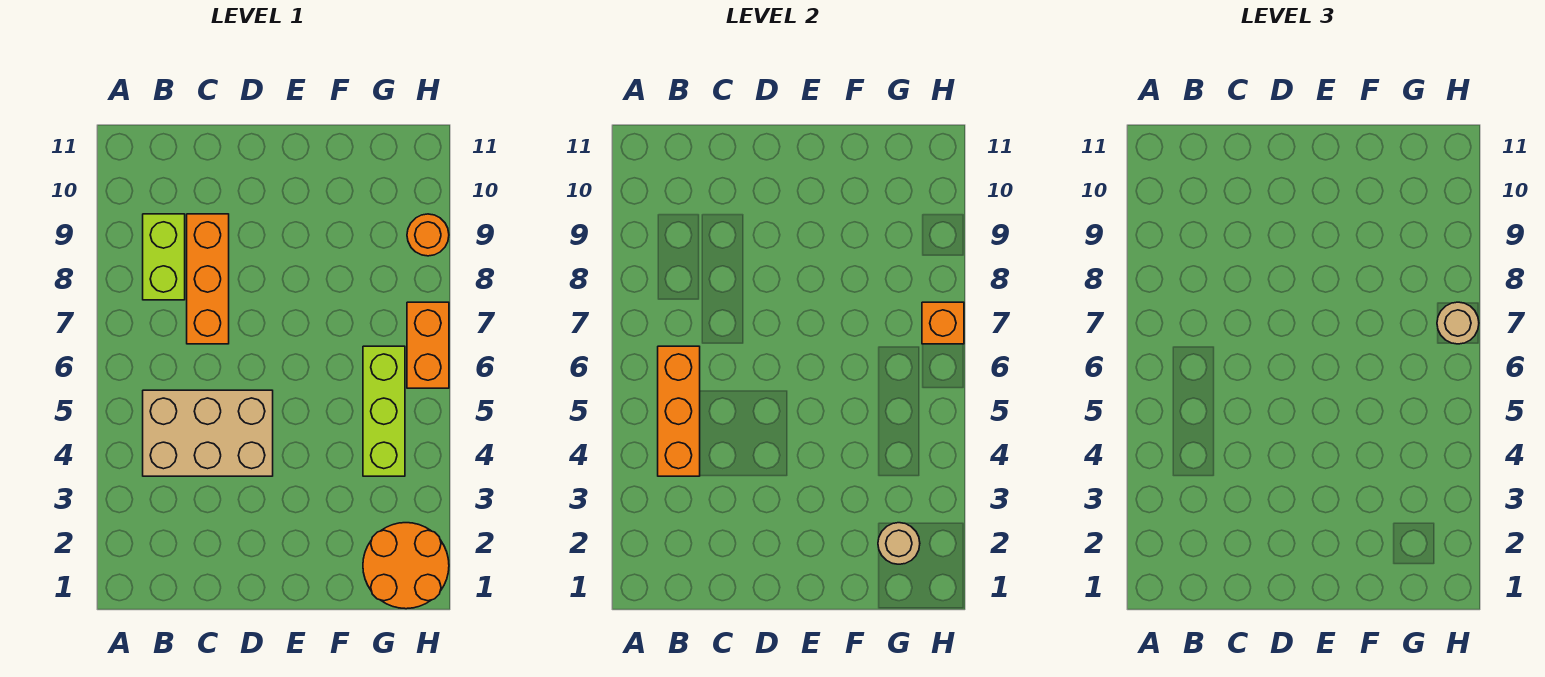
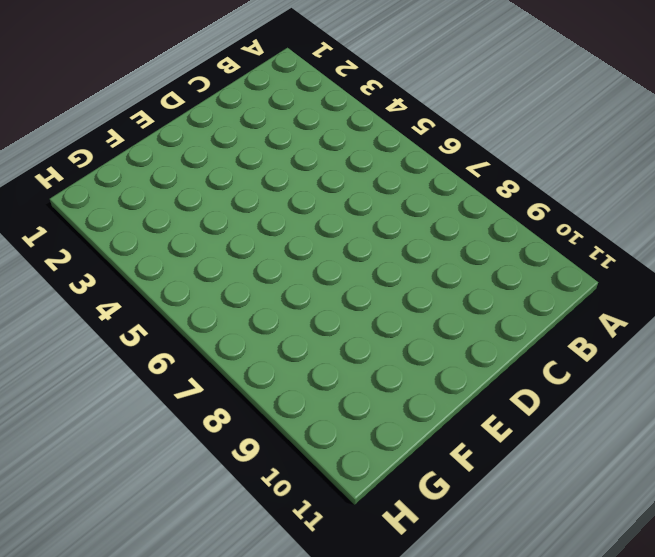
none -> tan brick B4:D5 level 1
none -> lime brick B8:B9 level 1

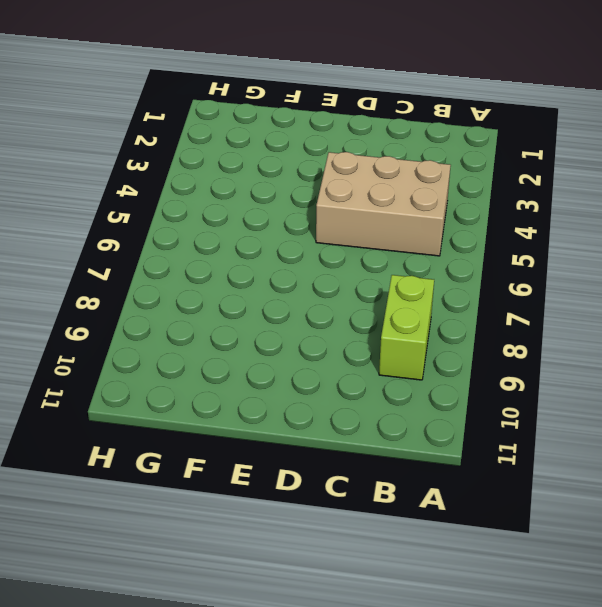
none -> orange brick C7:C9 level 1
none -> orange round brick G1:H2 level 1

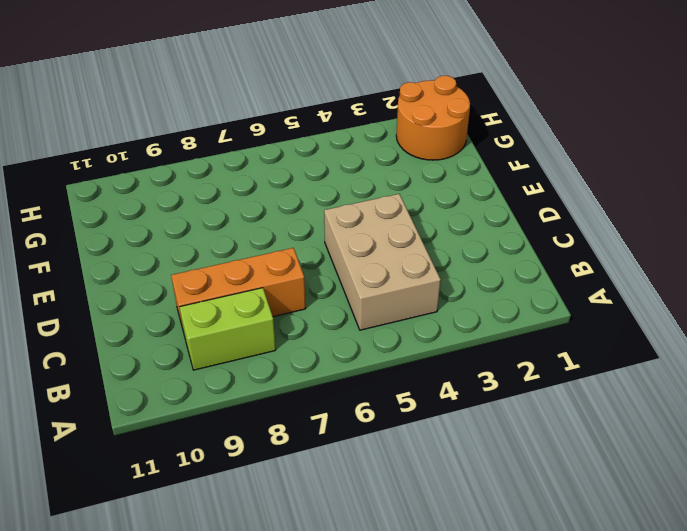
none -> lime brick G4:G6 level 1
none -> orange brick H6:H7 level 1

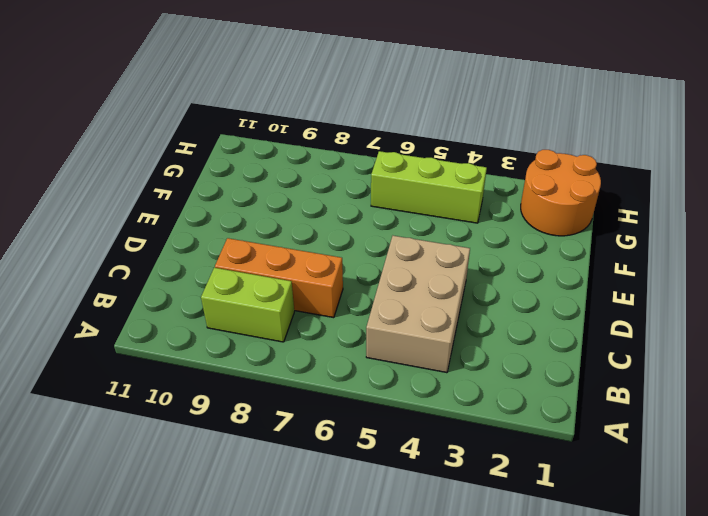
none -> orange brick H6:H7 level 1
none -> orange round brick H9 level 1

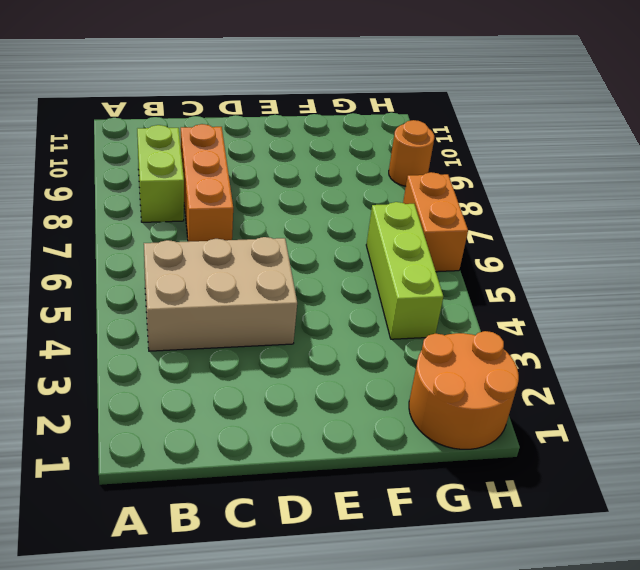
none -> orange brick B4:B6 level 2
none -> tan round brick G2 level 2

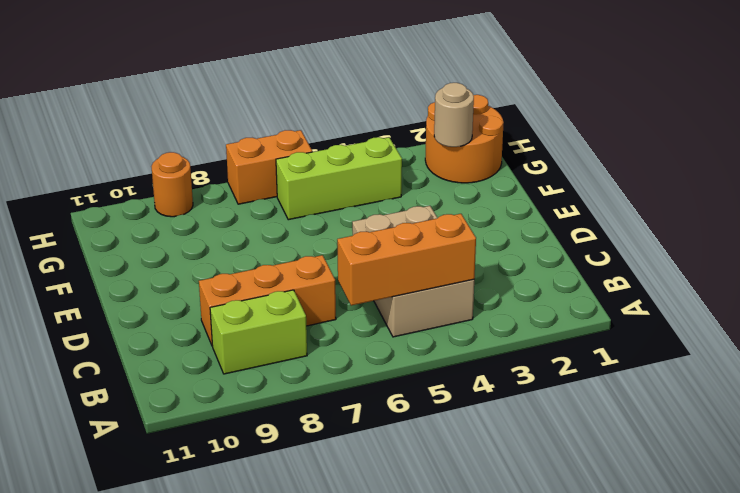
none -> orange brick H7 level 2
none -> tan round brick H7 level 3

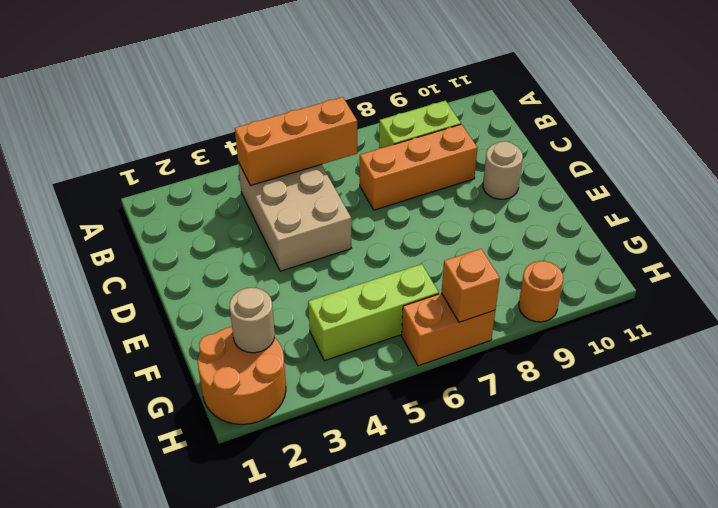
tan round brick D10 level 1 -> tan round brick H7 level 3

